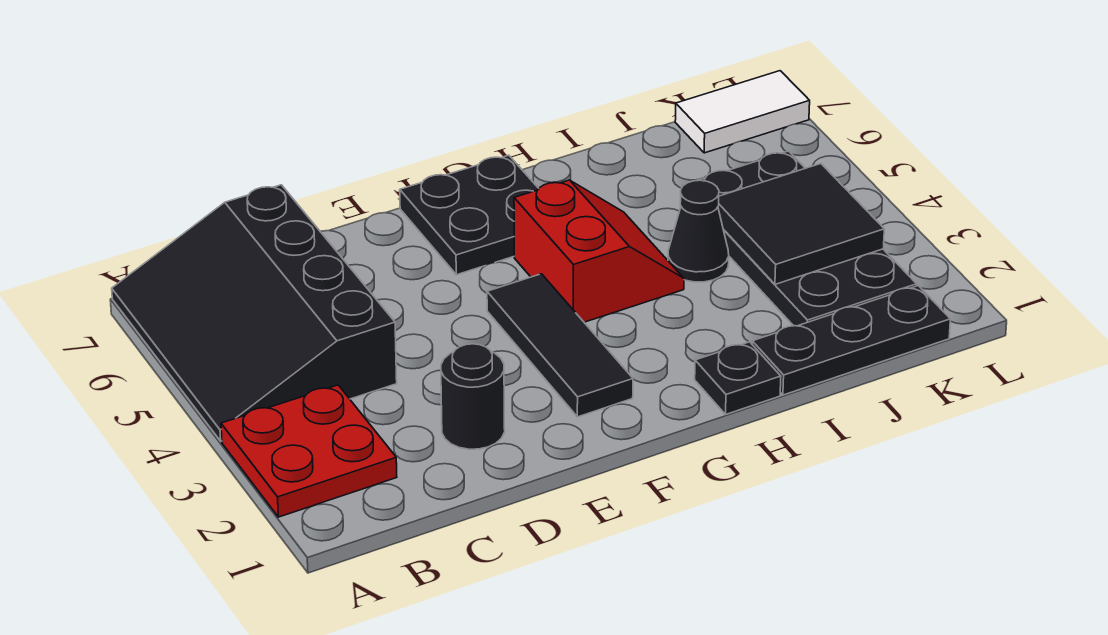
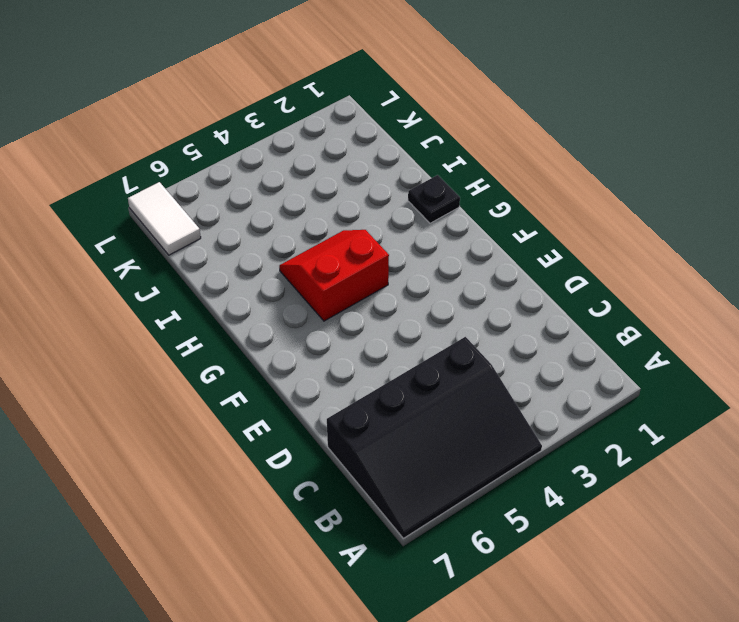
none -> red plate A2:B3 level 1
none -> black round brick D2 level 1
none -> black tile F2:F4 level 1

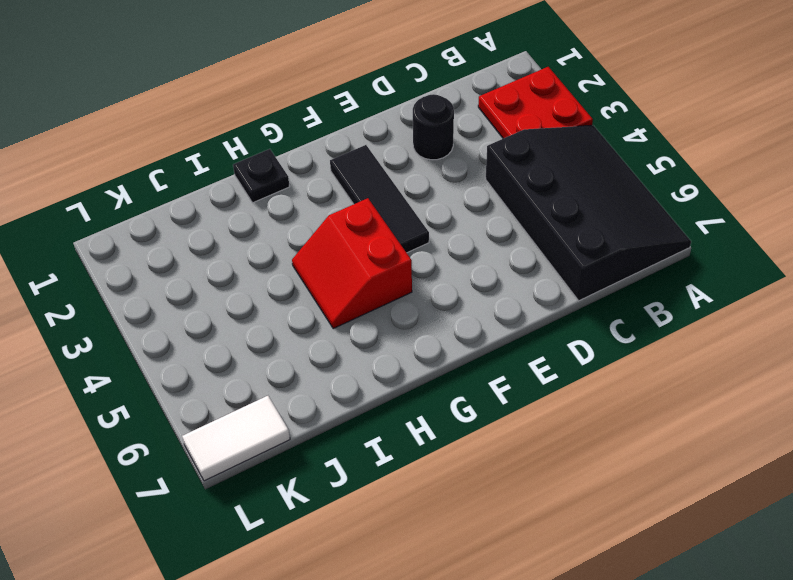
none -> black plate F6:G7 level 1
none -> black plate I1:K1 level 1
none -> black cone I4 level 1

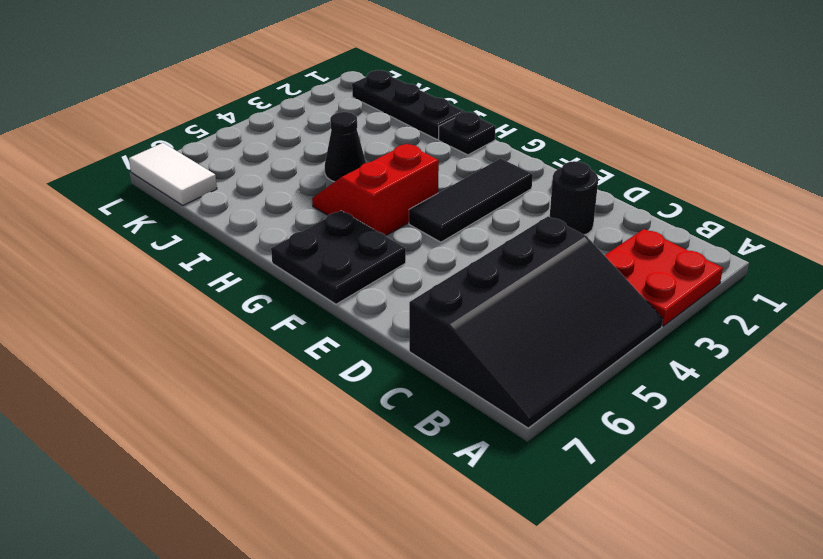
none -> black plate J2:K5 level 1
none -> black tile J3:K4 level 2

